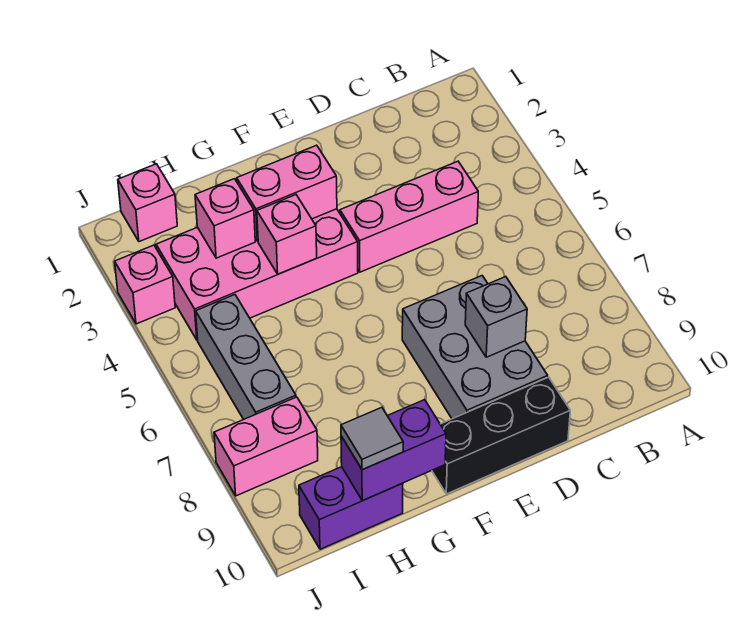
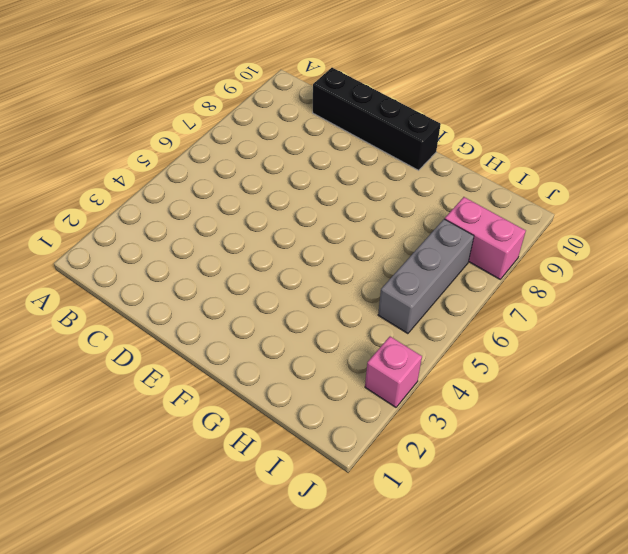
black brick C10:F10 level 1 -> black brick D10:F10 level 1
none -> pink brick C4:E4 level 1
none -> grey brick D7:E9 level 1
none -> pink brick F3:I4 level 1

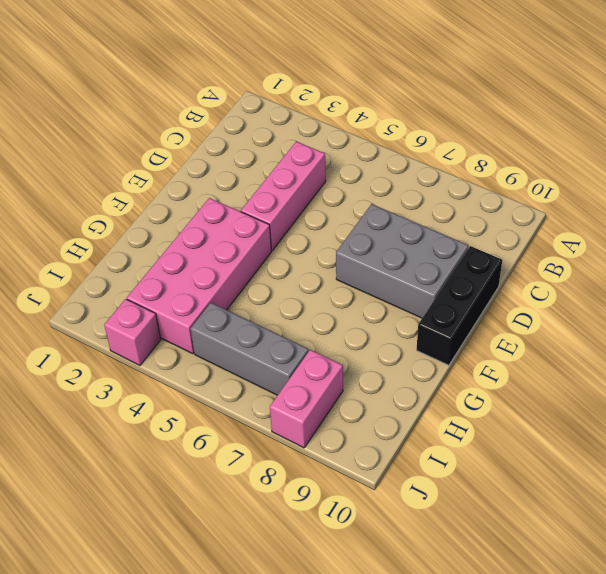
none -> purple brick H10:I10 level 1
none -> pink brick I1 level 1
none -> grey brick D8 level 2

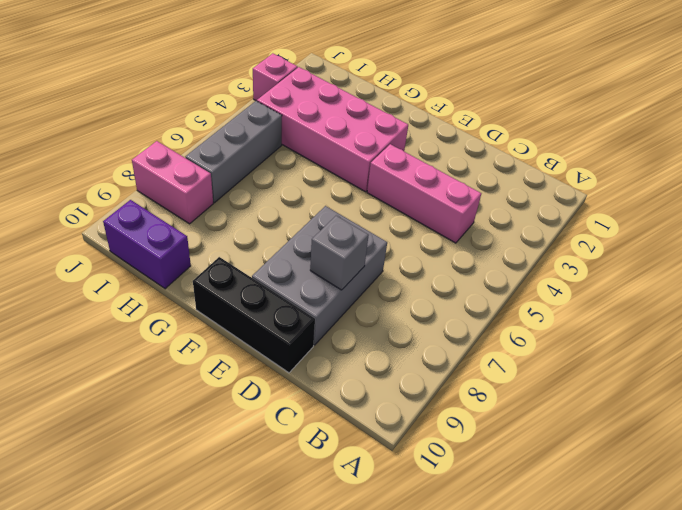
none -> pink brick I1 level 1
none -> pink brick F3:G3 level 2
none -> pink brick G4 level 2

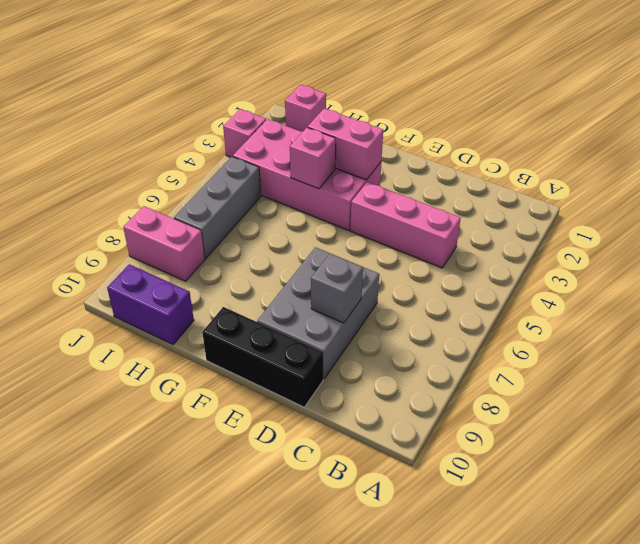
none -> purple brick G10:H10 level 2
none -> pink brick H3 level 2
none -> grey tile H10 level 3

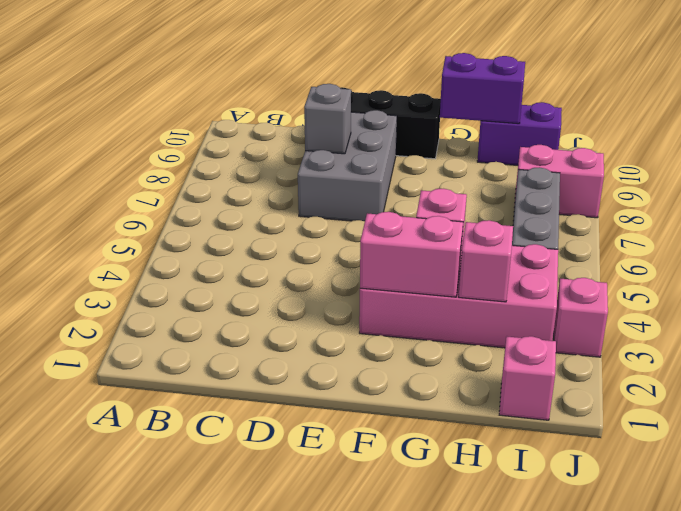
none -> pink brick C4:E4 level 1
none -> grey tile H10 level 3

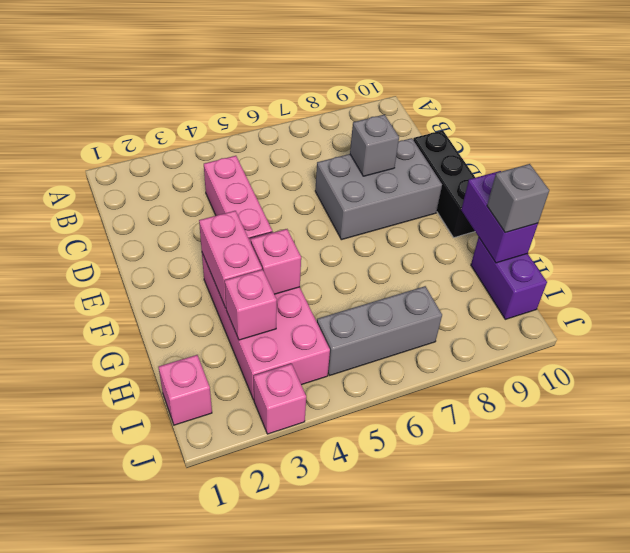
grey brick H10 level 3 -> grey tile H10 level 3
none -> pink brick I8:J8 level 1

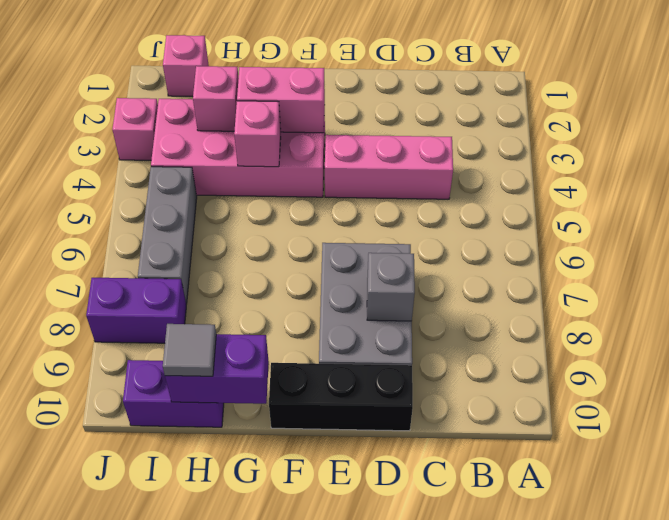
purple brick I8:J8 level 1 -> pink brick I8:J8 level 1

